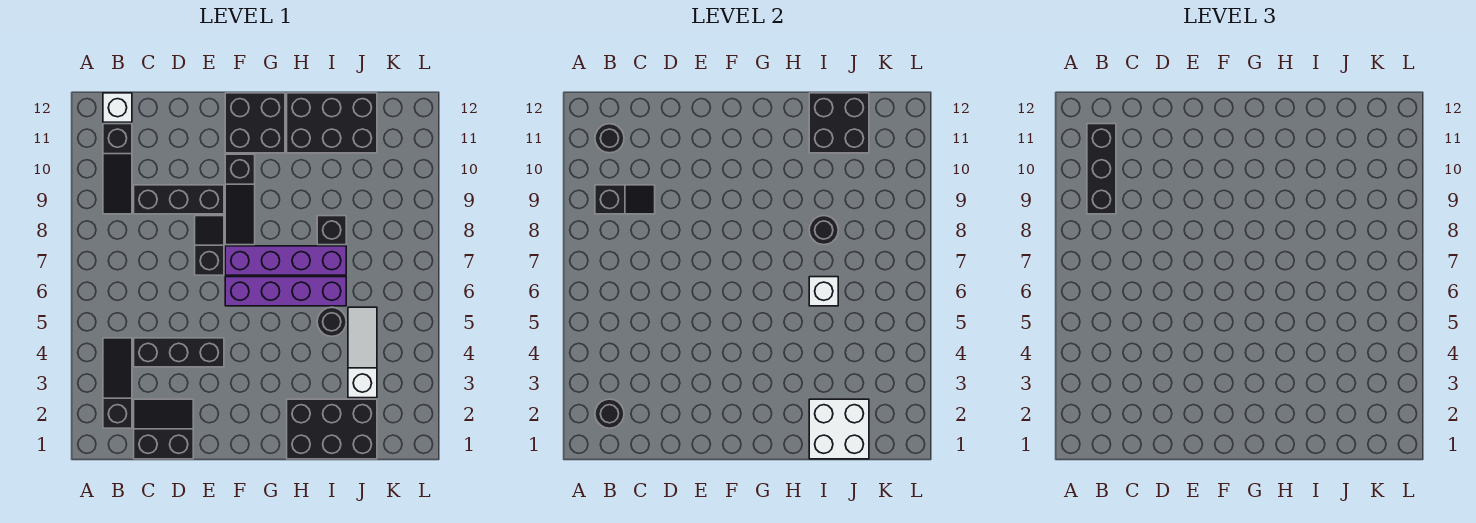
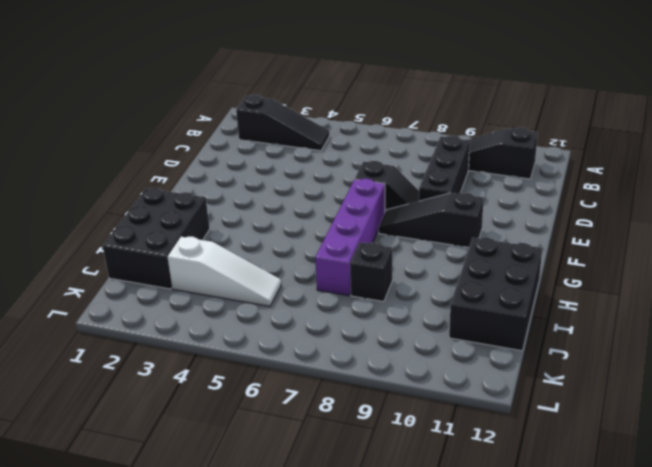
none -> white brick B12 level 1
none -> black slope C1:D2 level 1 top 1
none -> black brick C4:E4 level 1

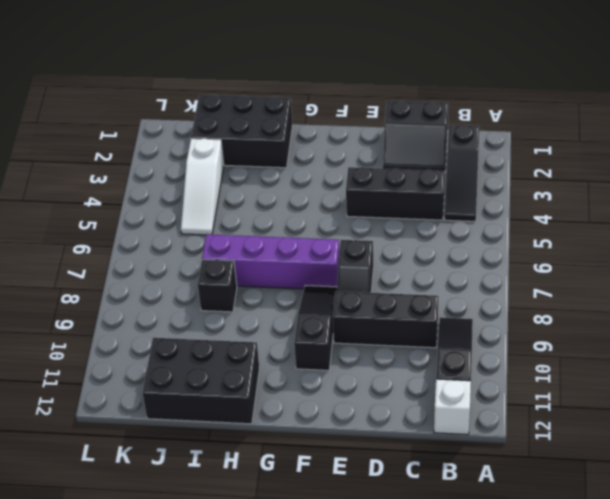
none -> purple brick F6:I6 level 1
none -> black brick F11:G12 level 1
none -> black round brick I5 level 1

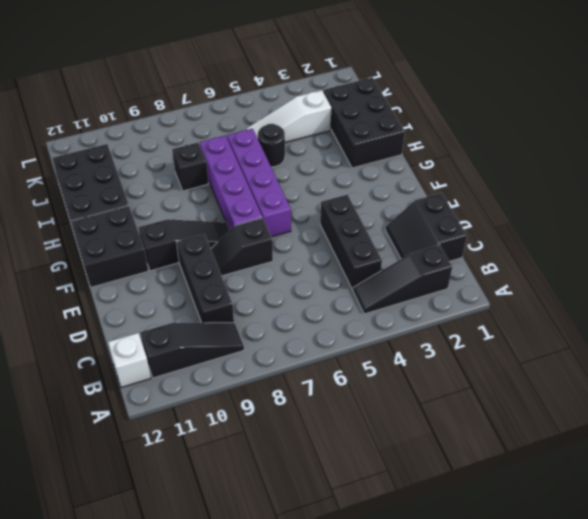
none -> black round brick B2 level 2
none -> black slope B9:C9 level 2 top B
none -> black round brick B11 level 2

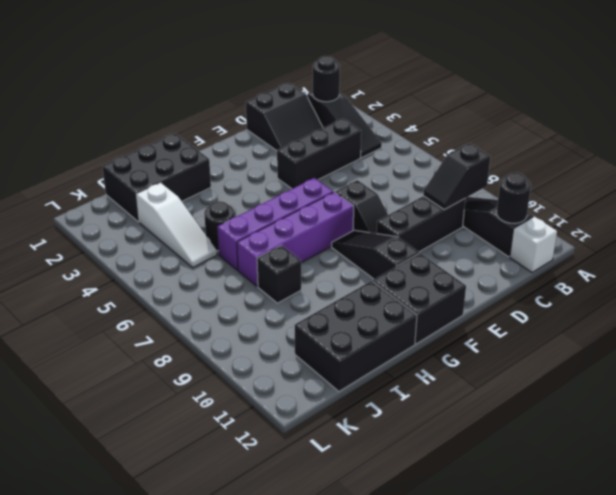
none -> white brick I1:J2 level 2
none -> white brick I6 level 2
none -> black round brick I8 level 2

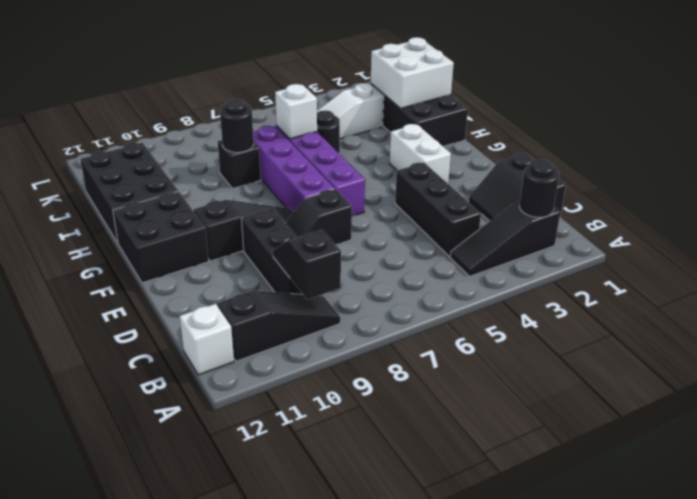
white brick F3:G3 level 1 -> none
none -> black round brick B11 level 2
none -> black brick I11:J12 level 2
none -> black brick B9:B11 level 3

